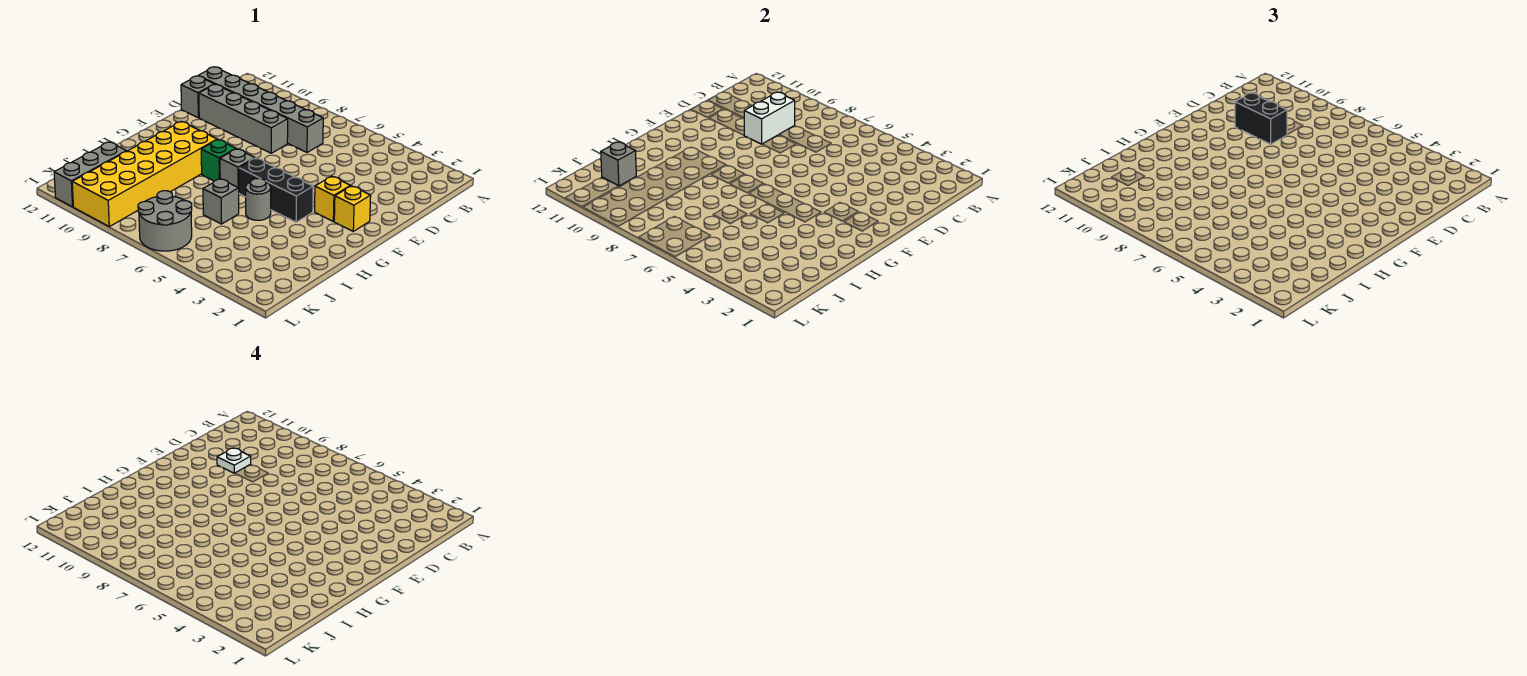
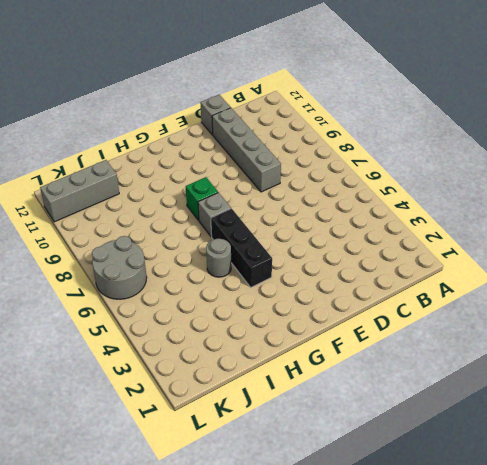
none -> grey brick C7:C12 level 1
none -> yellow brick F2 level 1
none -> yellow brick F3 level 1

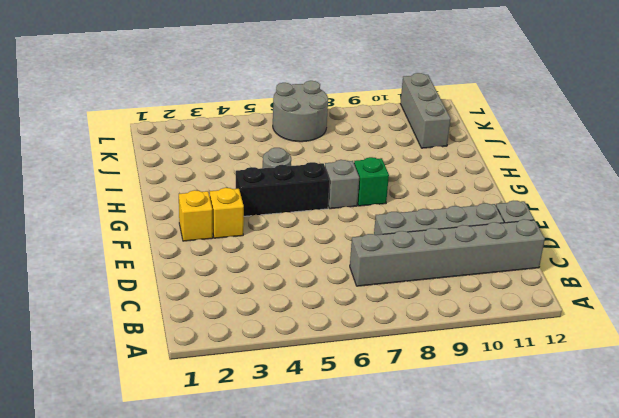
none -> yellow brick G9:L10 level 1
none -> grey brick I6 level 1
none -> white brick C9:D9 level 2

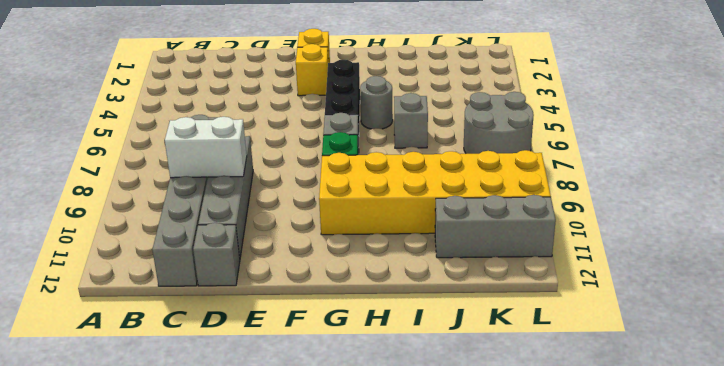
none -> grey brick J11 level 2
none -> black brick D9:D10 level 3
none -> white plate D10 level 4

